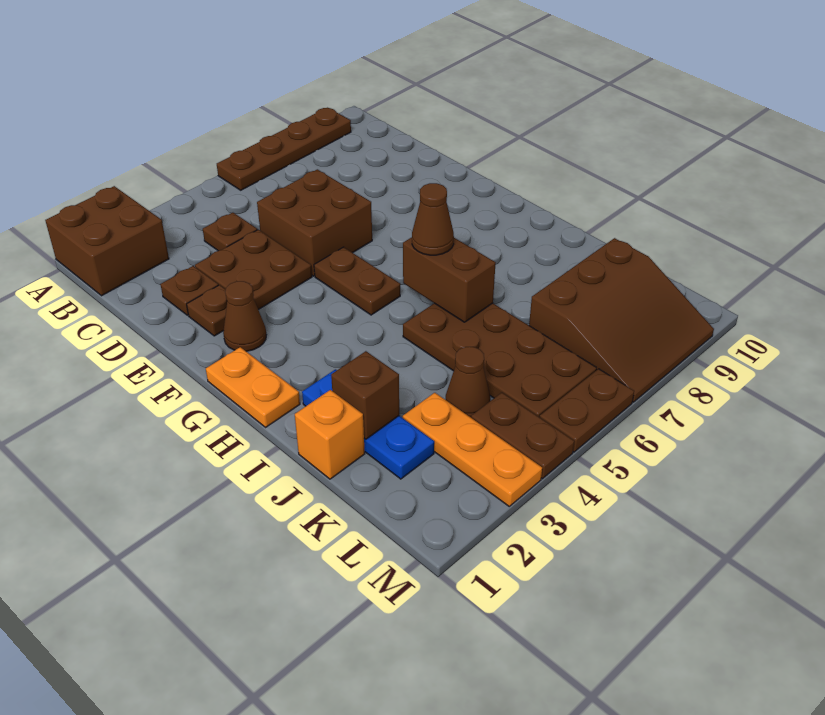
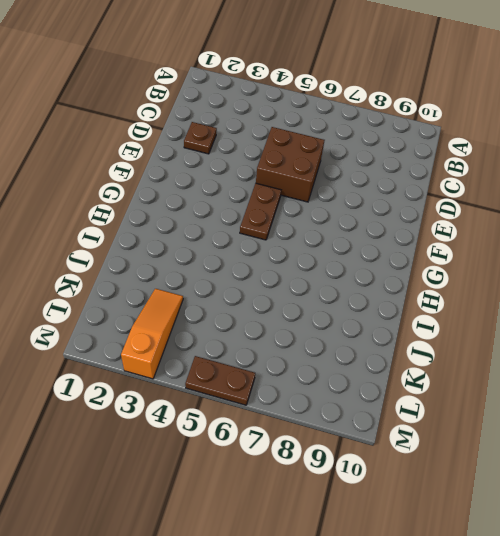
orange slope K3:M3 level 1 top M -> orange plate K3:M3 level 1
none -> brown brick A1:B2 level 1
none -> brown plate A6:A9 level 1
none -> brown plate C4 level 1

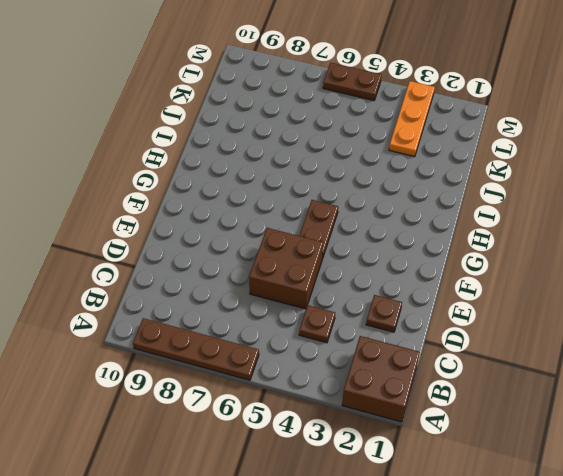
none -> brown plate D3:E4 level 1
none -> brown plate E2 level 1
none -> brown cone F2 level 1

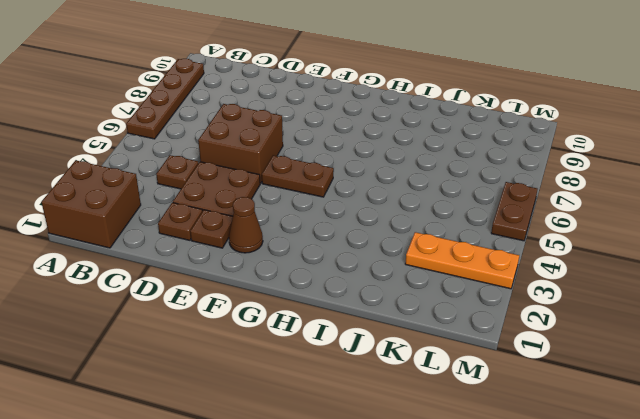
none -> orange plate G1:H1 level 1
none -> blue plate I2:K2 level 1
none -> brown plate I5:L6 level 1

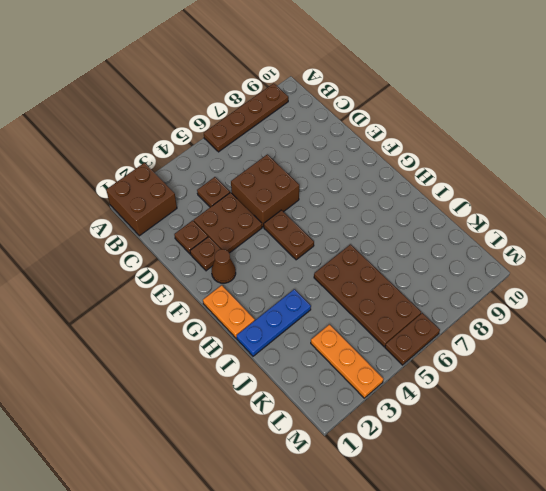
blue plate I1:I3 level 1 -> blue plate I2:K2 level 1
none -> orange brick J1 level 1
none -> brown cone K4 level 1
none -> brown slope K7:M9 level 1 top K

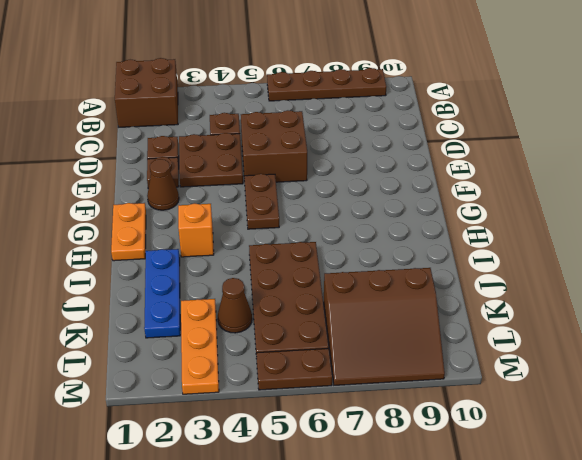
orange brick H3 level 1 -> orange brick J1 level 1
none -> brown plate L4:M4 level 1
none -> brown brick H6:I6 level 2
none -> brown brick J2 level 2

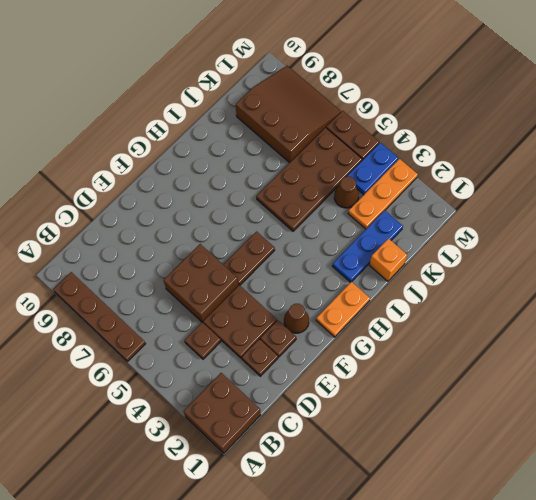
blue plate L4:M4 level 1 -> brown plate L4:M4 level 1
none -> brown brick H6:I6 level 2
none -> brown brick J2 level 2
none -> brown cone H6 level 3

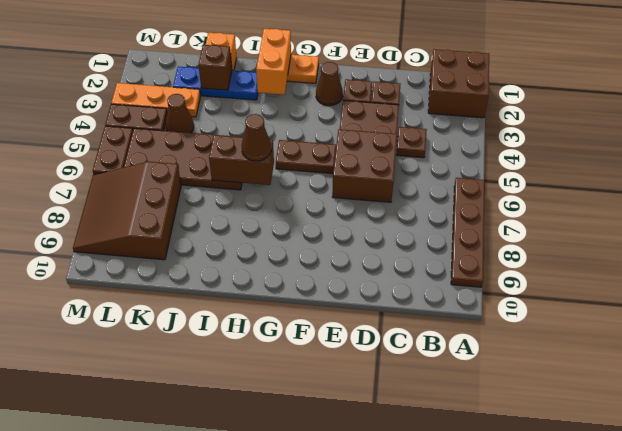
orange brick H1:H2 level 2 -> none

